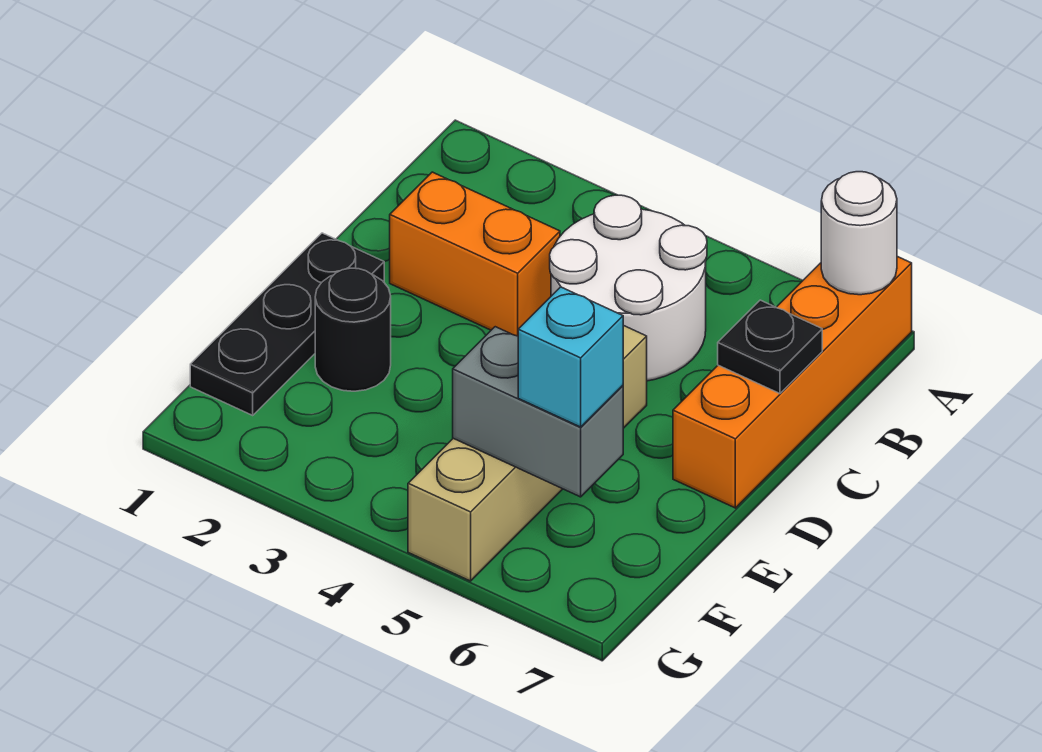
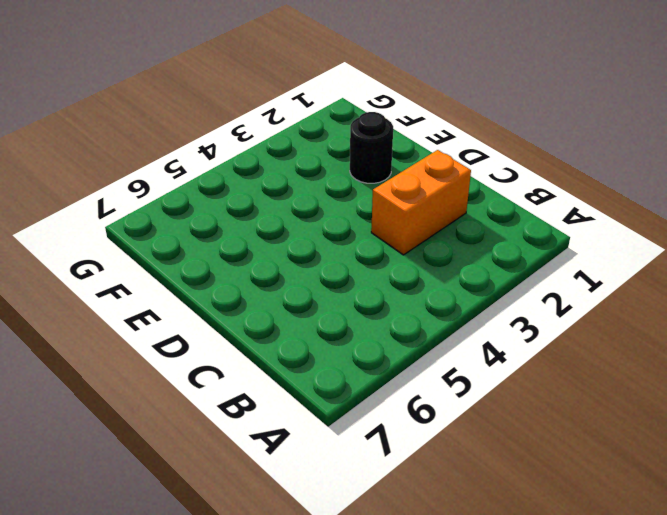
none -> orange brick A7:D7 level 1
none -> white round brick B4:C5 level 1

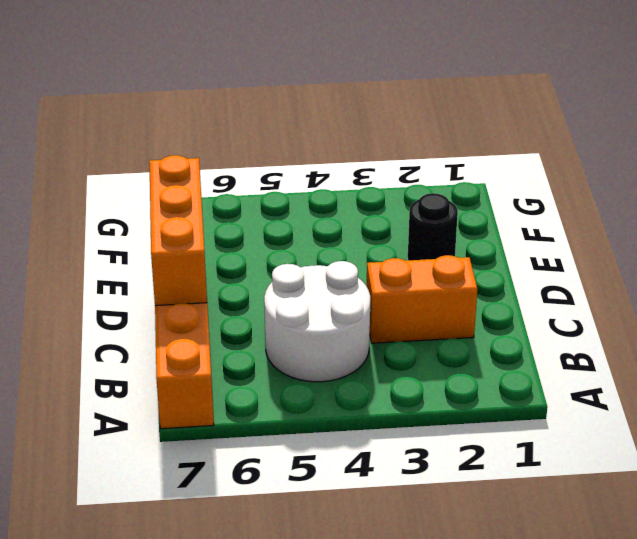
orange brick C7:E7 level 2 -> black plate C7 level 2
none -> black plate D1:F1 level 1
none -> tan brick D5:G5 level 1

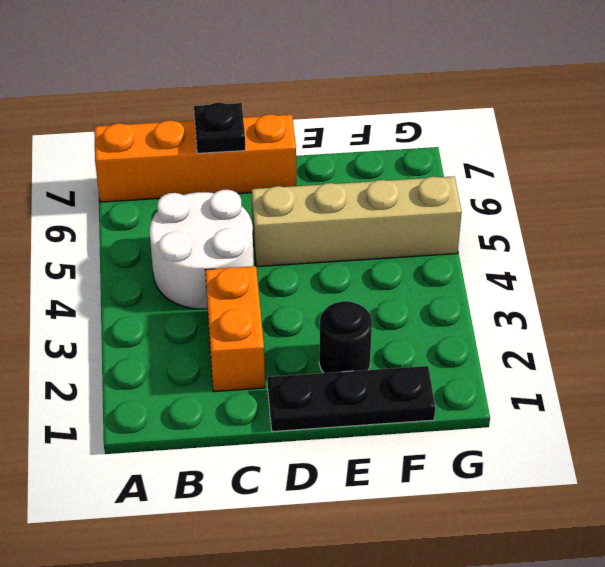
none -> white round brick A7 level 2
none -> grey brick F5:F6 level 2

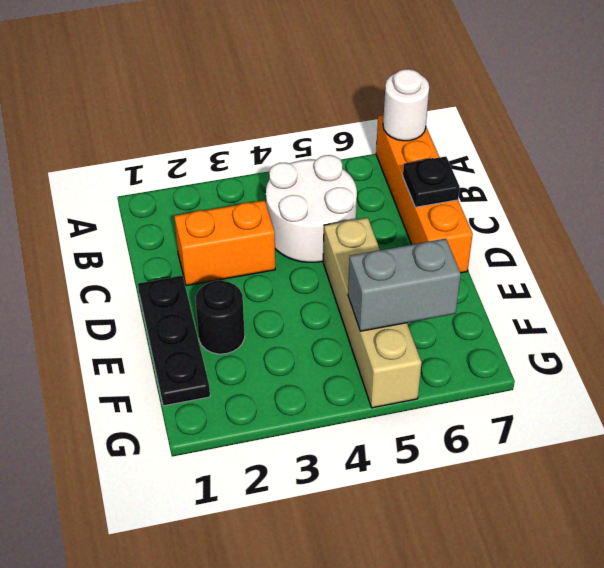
none -> cyan brick F6 level 3

